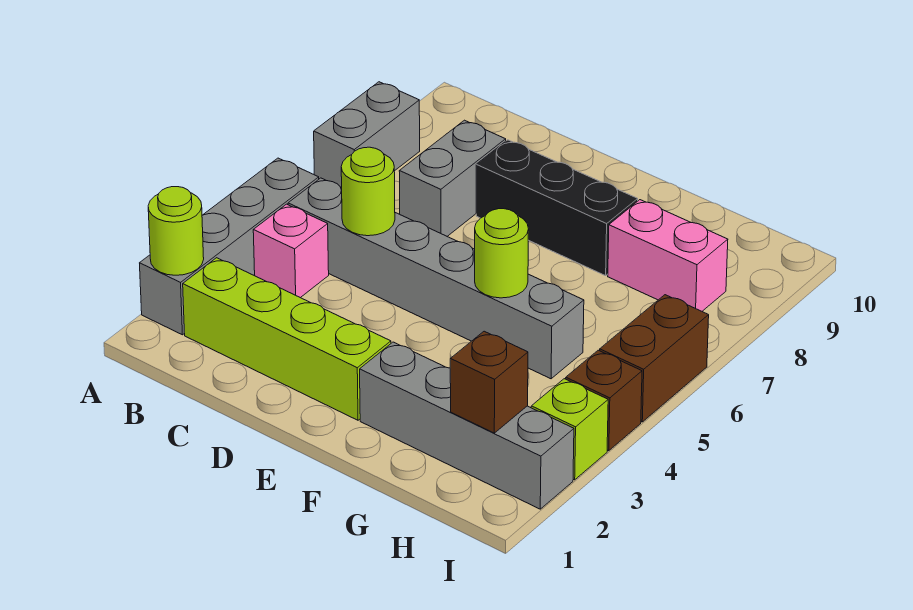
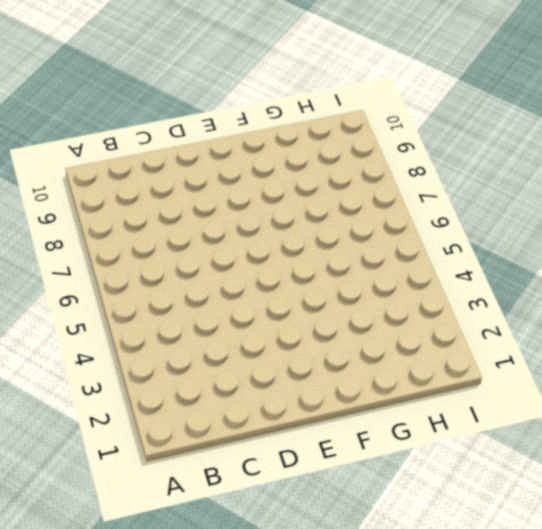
none -> grey brick A2:A5 level 1
none -> grey brick A7:A8 level 1
none -> lime brick B2:E2 level 1

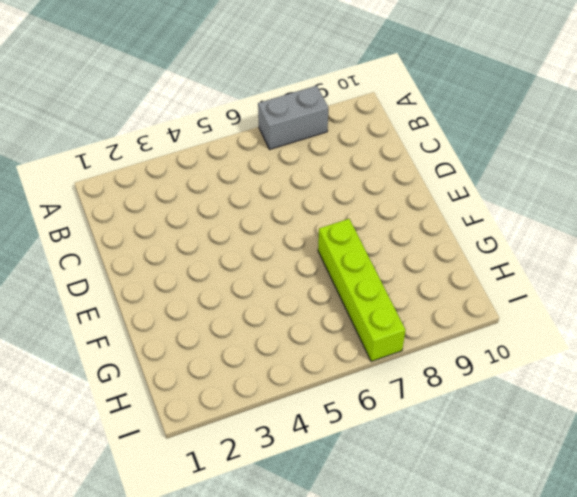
lime brick F7:I7 level 1 -> lime brick B2:E2 level 1
none -> grey brick A2:A5 level 1
none -> pink brick B4 level 1
none -> grey brick B5:G5 level 1

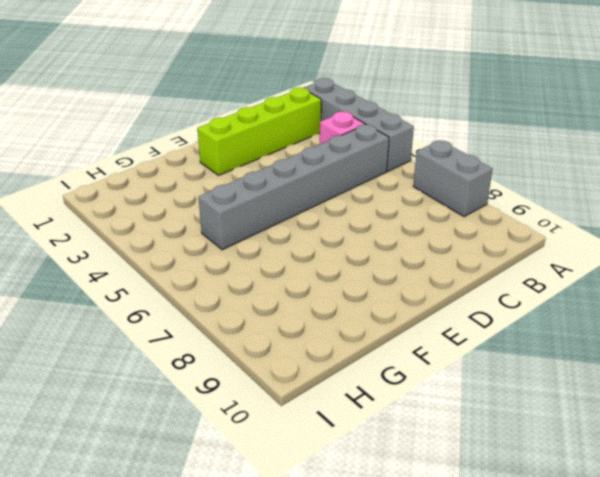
none -> grey brick C7:C8 level 1
none -> black brick D8:F8 level 1
none -> grey brick F2:I2 level 1

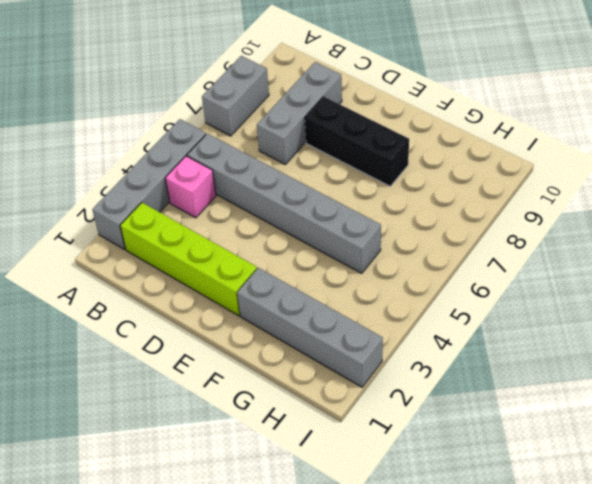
grey brick C7:C9 level 1 -> grey brick C7:C8 level 1
none -> pink brick G8:H8 level 1
none -> lime brick I3 level 1
none -> brown brick I4 level 1

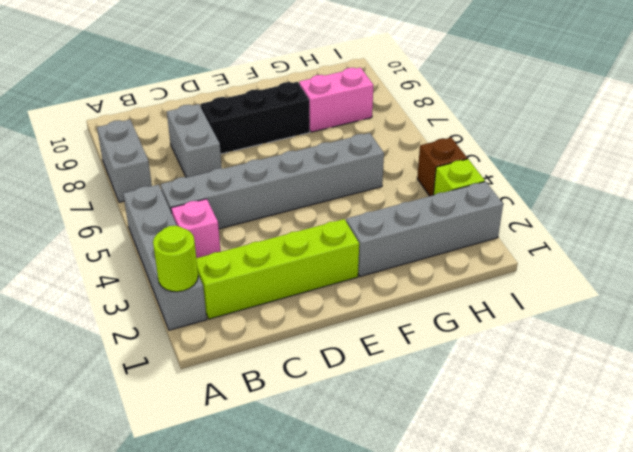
none -> brown brick I5:I6 level 1
none -> lime round brick C5 level 2
none -> lime round brick F5 level 2

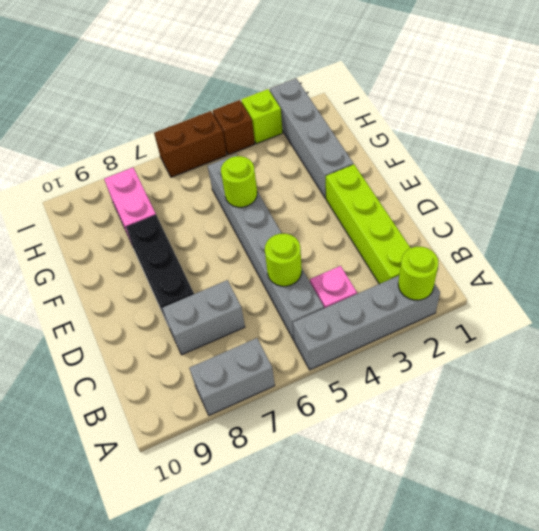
none -> brown brick H2 level 2

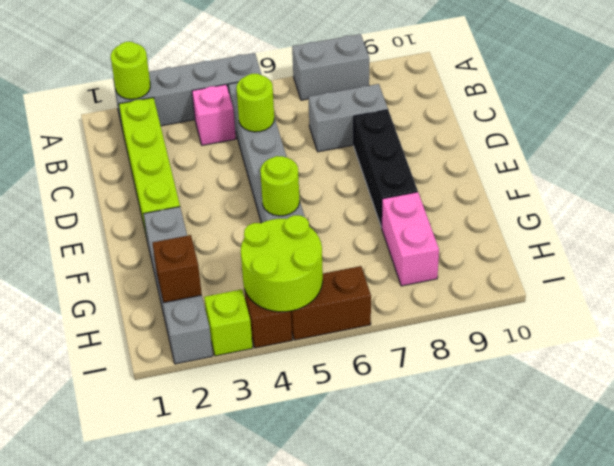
lime round brick H4:I5 level 2 -> none

